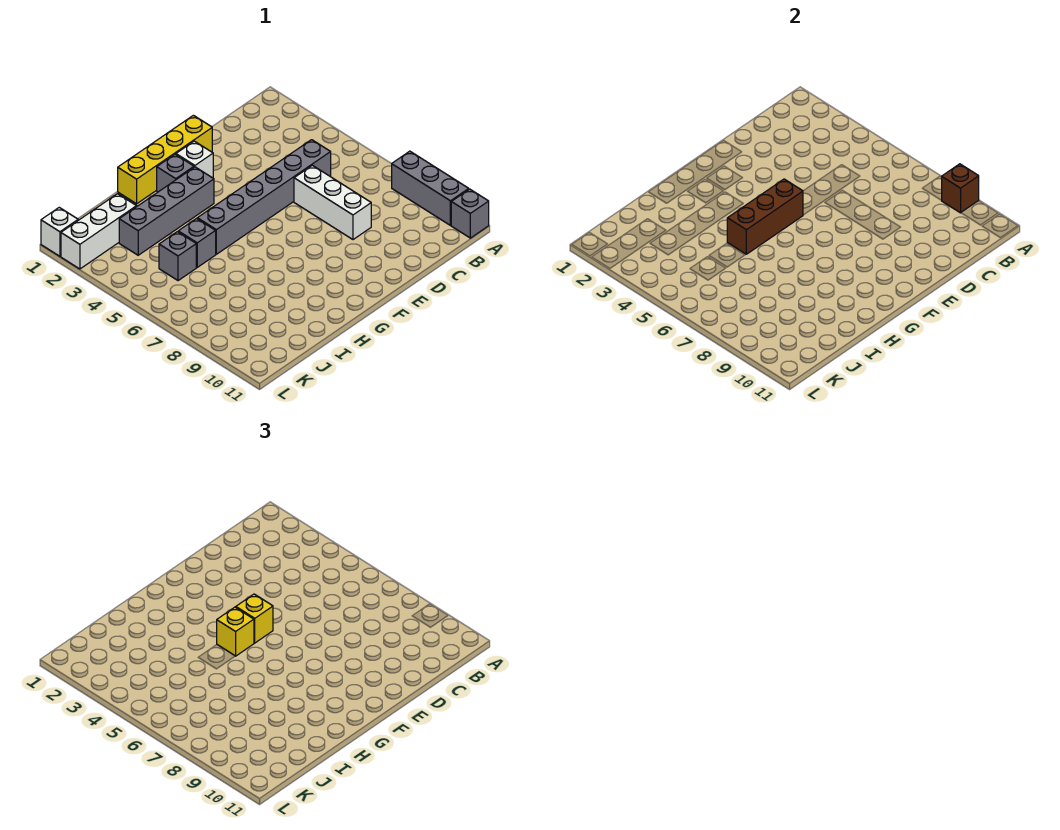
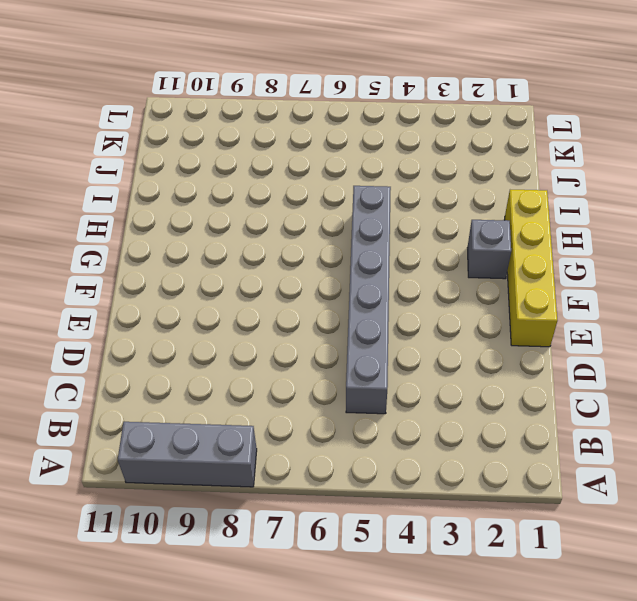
none -> grey brick A11 level 1
none -> white brick D6:D8 level 1
none -> white brick F2 level 1

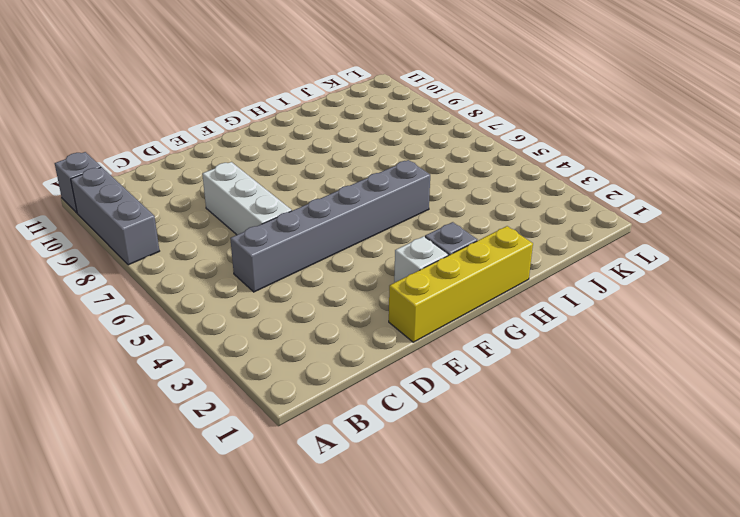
none -> grey brick G3:J3 level 1
none -> grey brick I5 level 1
none -> white brick J2:L2 level 1

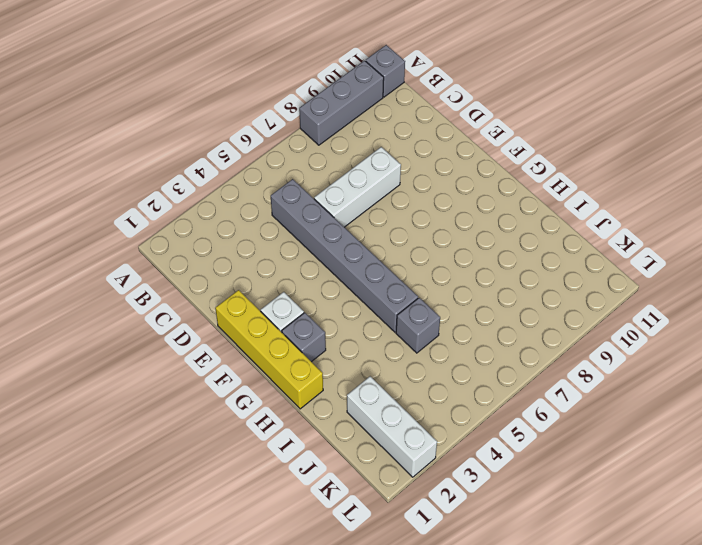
none -> grey brick G3:J3 level 1
none -> grey brick J5 level 1
none -> white brick L1 level 1

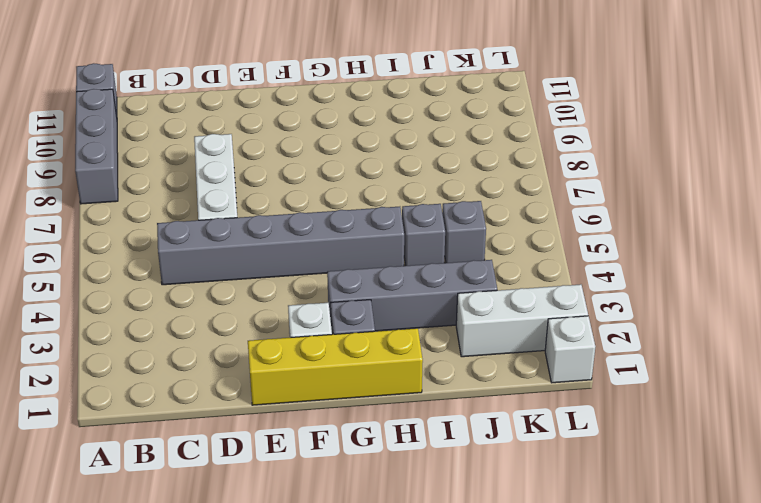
none -> brown brick A9 level 2
none -> brown brick F5:H5 level 2
none -> yellow brick F5 level 3

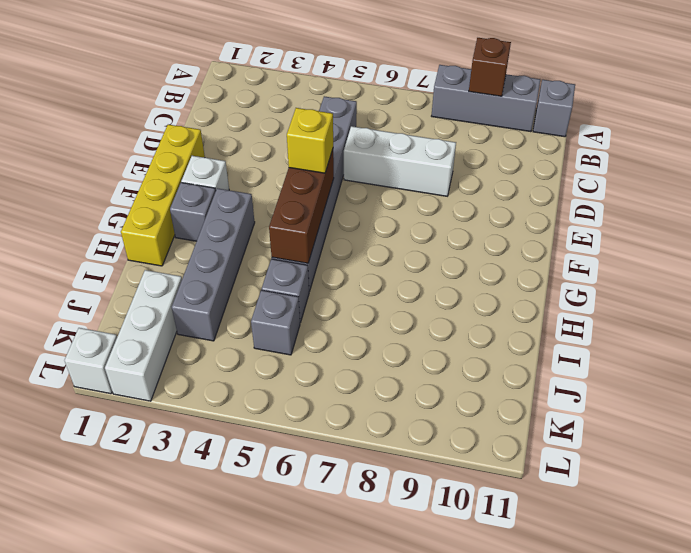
none -> yellow brick G5 level 3

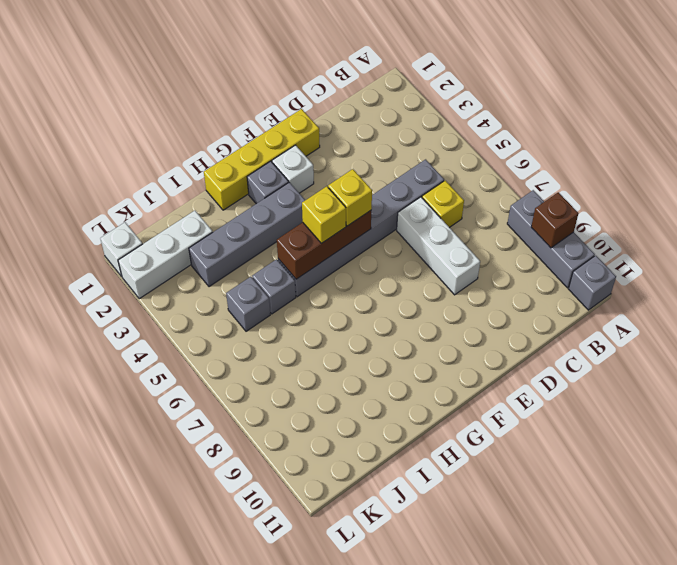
yellow brick C6 level 1 -> none

